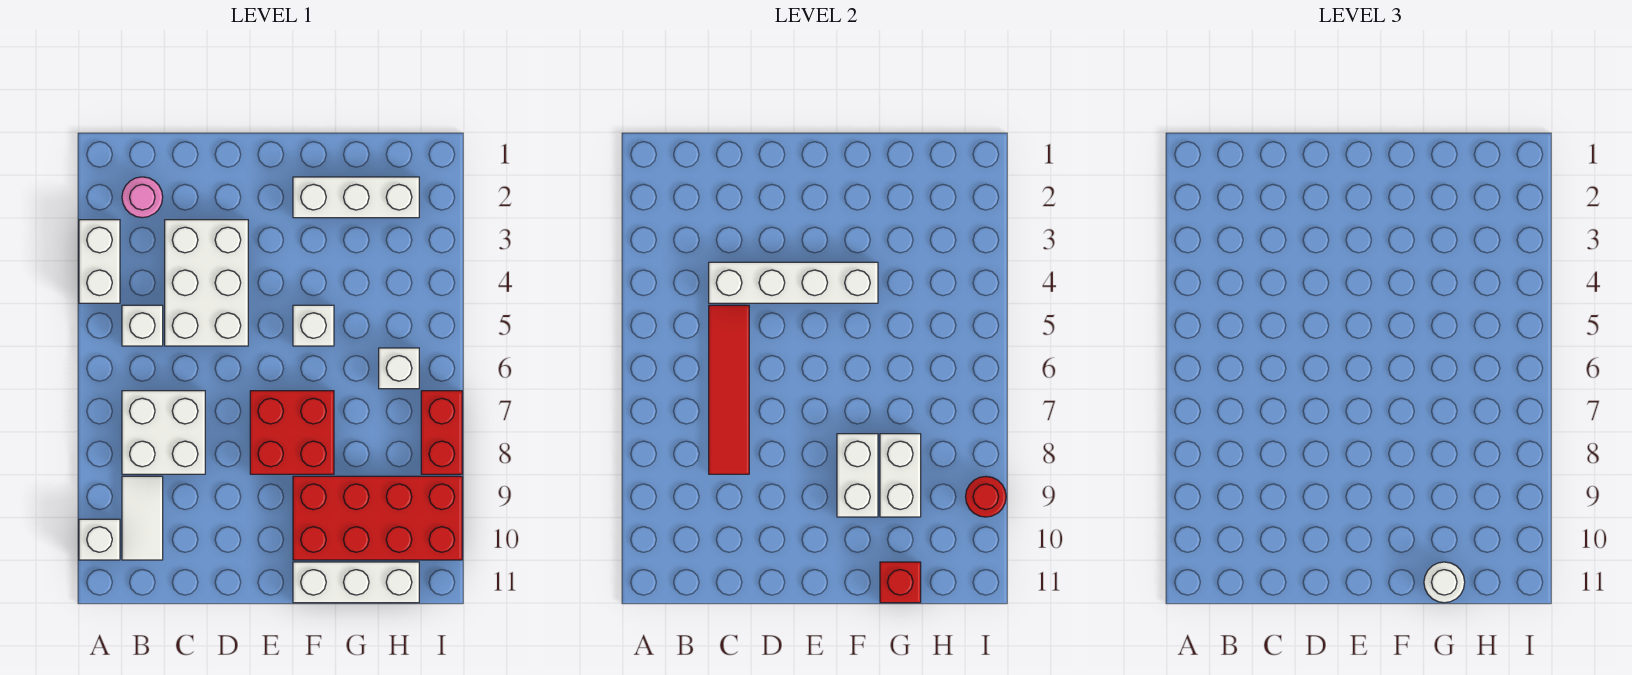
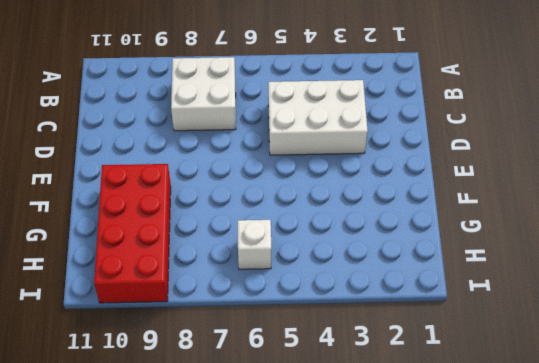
none -> white brick A3:A4 level 1
none -> white brick A10 level 1
none -> pink round brick B2 level 1

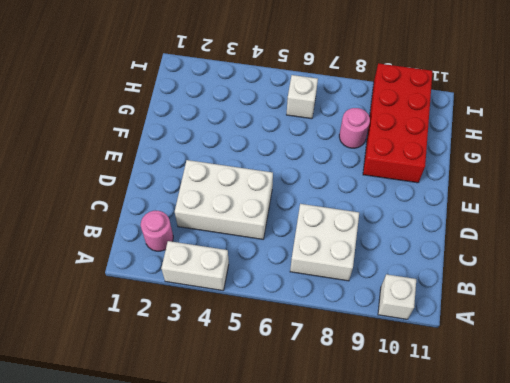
pink round brick G8 level 1 -> none
none -> white brick B5 level 1
none -> white tile B9:B10 level 1
none -> red brick E7:F8 level 1

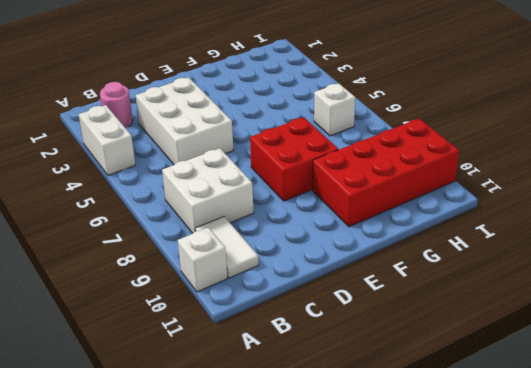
none -> white brick B5 level 1
none -> white brick F2:H2 level 1
none -> white brick F5 level 1

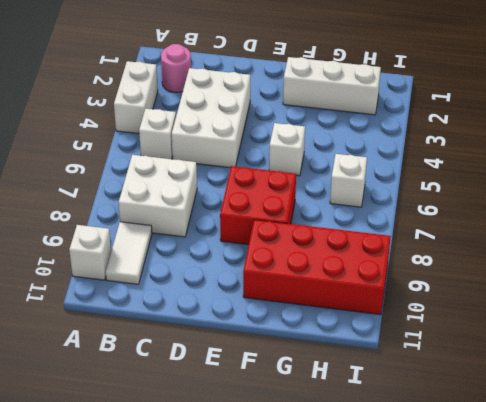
none -> white brick F11:H11 level 1
none -> red brick I7:I8 level 1
none -> white brick C4:F4 level 2

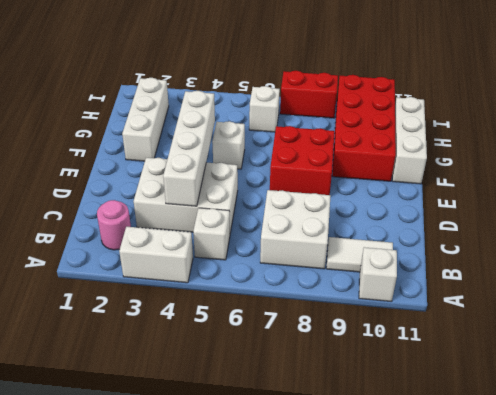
none -> red tile C5:C8 level 2
none -> white brick F8:F9 level 2
none -> white brick G8:G9 level 2

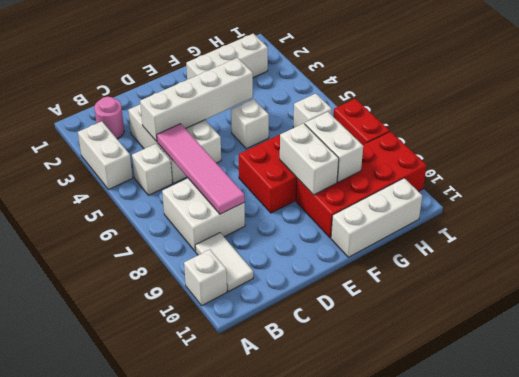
pink tile C5:C8 level 2 -> red tile C5:C8 level 2
none -> red brick G11 level 2
none -> red round brick I9 level 2
none -> white round brick G11 level 3

